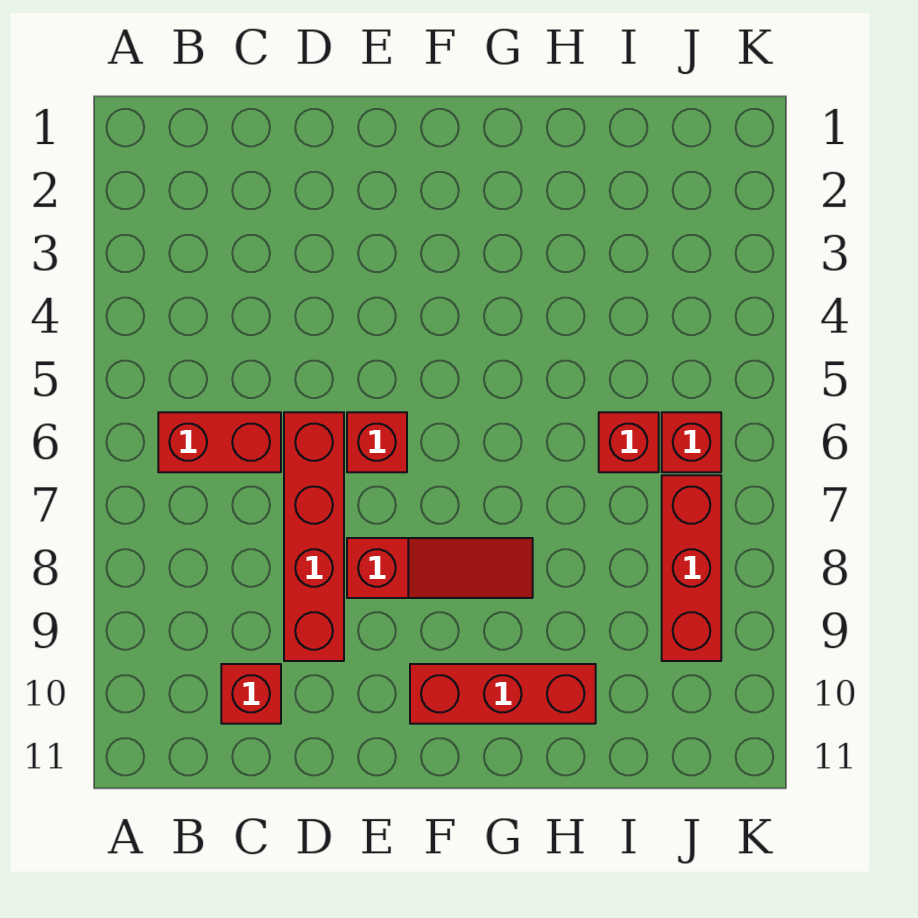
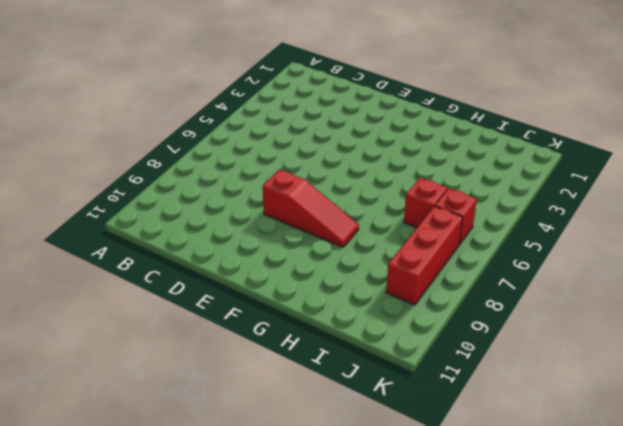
none -> red brick B6:C6 level 1
none -> red brick C10 level 1

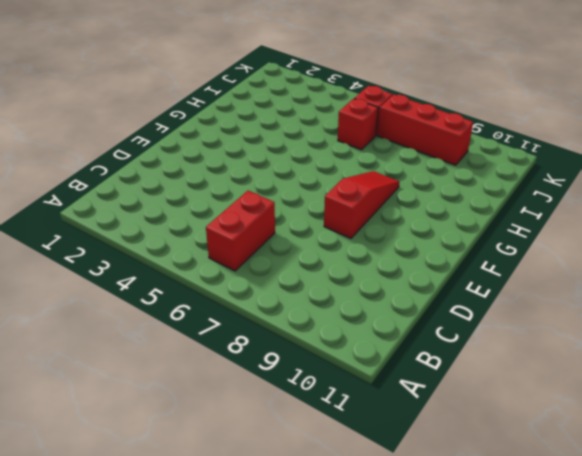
none -> red brick C10 level 1
none -> red brick D6:D9 level 1

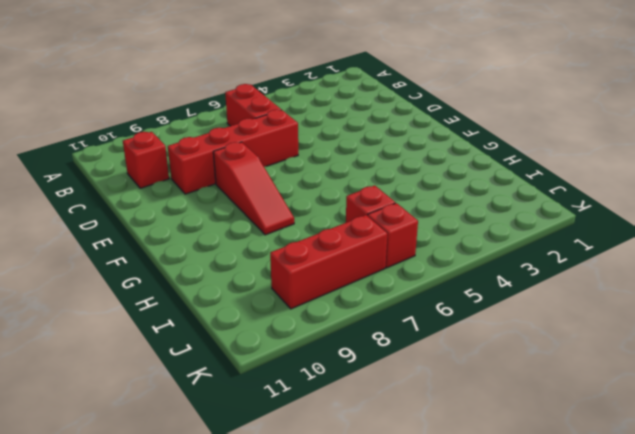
none -> red brick E6 level 1
none -> red brick F10:H10 level 1

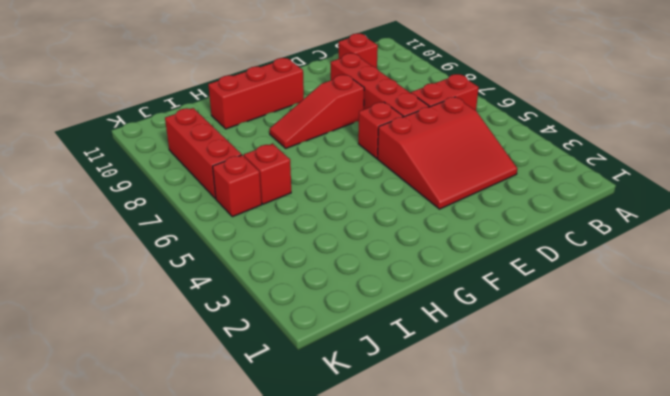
red slope C3:E5 level 1 top 5 -> none

